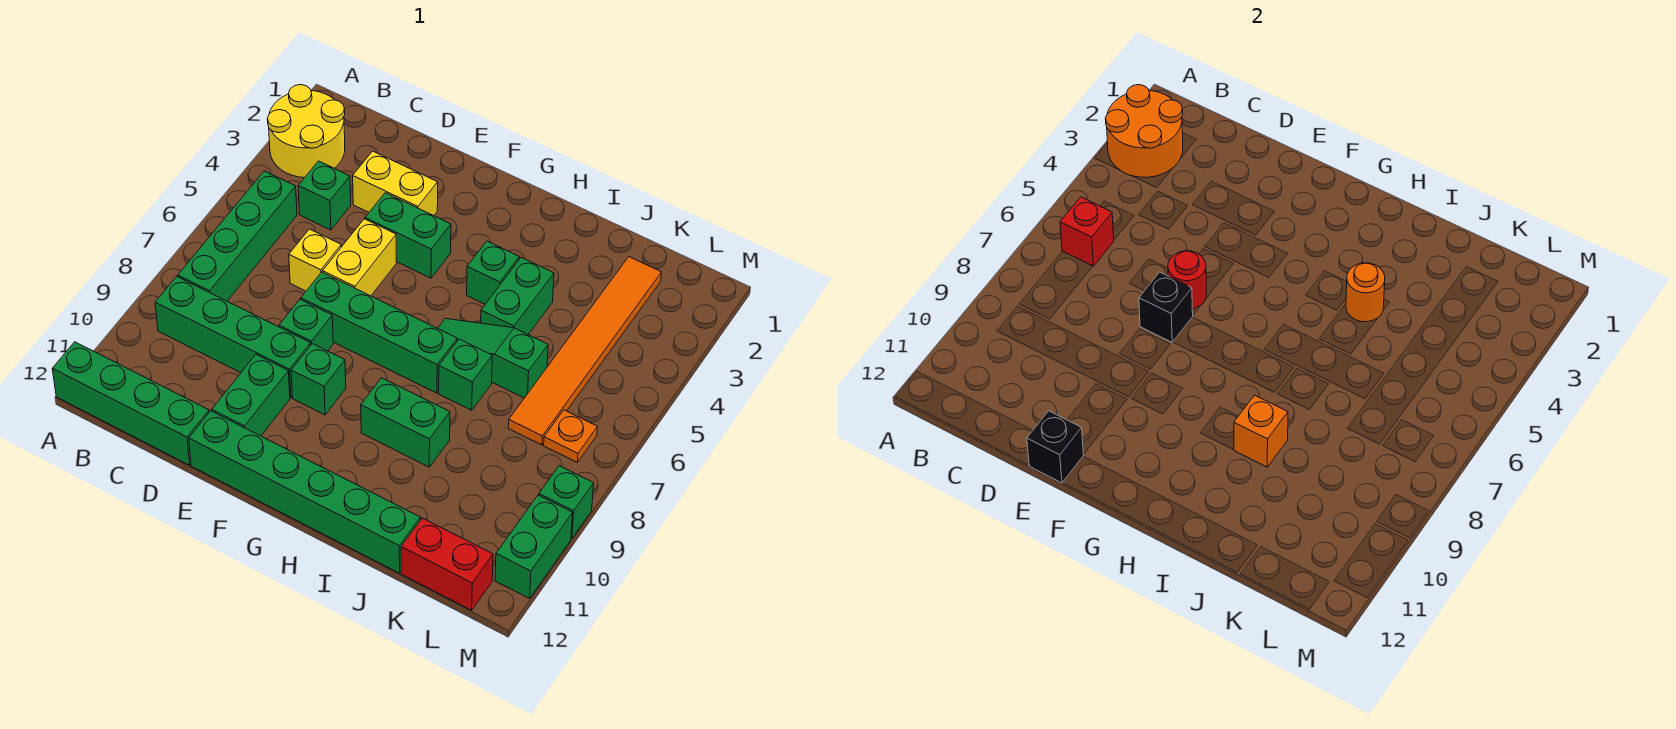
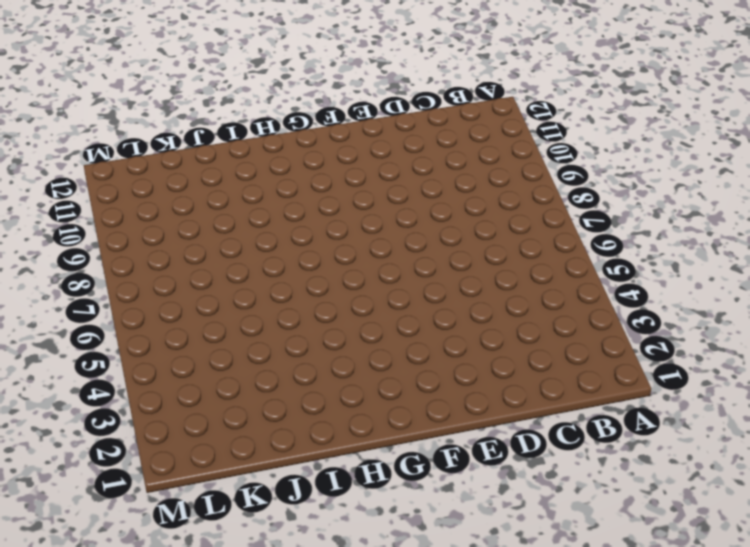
none -> yellow round brick A2:B3 level 1
none -> green brick A12:D12 level 1
none -> green brick B5:B8 level 1
none -> green brick B9:E9 level 1

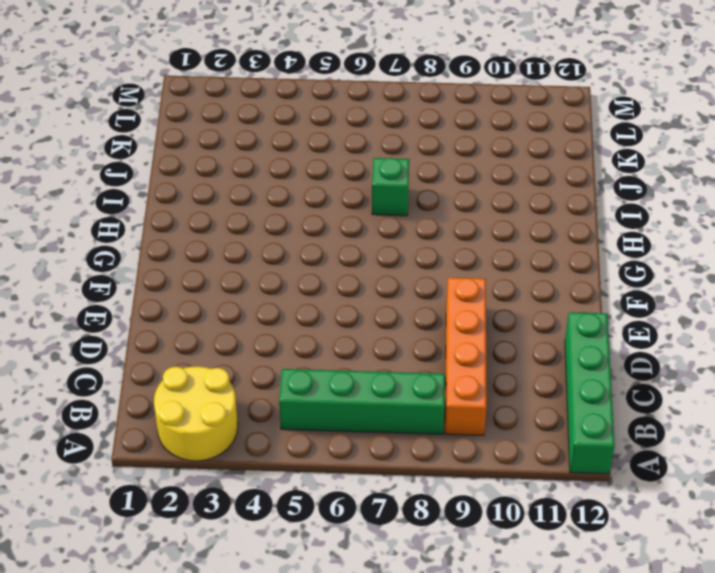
orange brick B9:E9 level 1 -> green brick B9:E9 level 1
none -> green brick C4 level 1
none -> yellow brick D3:E3 level 1
none -> yellow brick D6 level 1
none -> green brick E4:F4 level 1

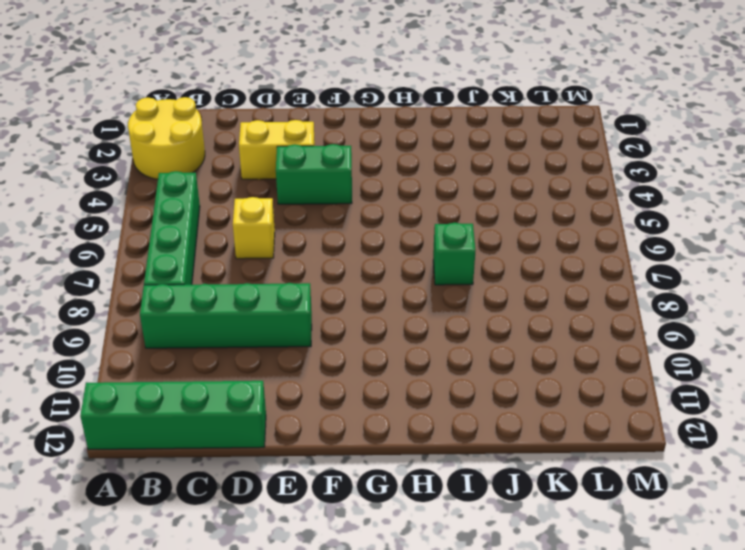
none -> green brick C4 level 1
none -> yellow brick E5:E6 level 1
none -> green brick E7:H7 level 1
none -> green brick E8 level 1

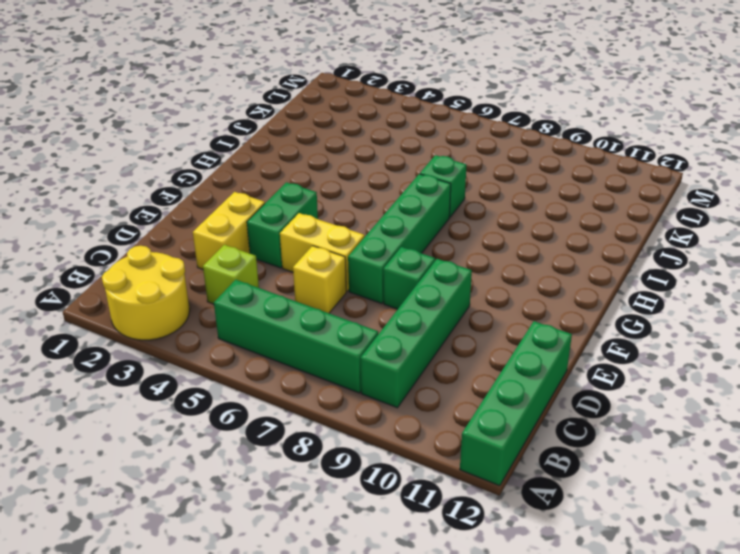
lime brick C4 level 1 -> green brick C4 level 1
none -> green brick E10:E11 level 1
none -> green brick E12:J12 level 1
none -> green brick F9 level 1
none -> green brick H4 level 1

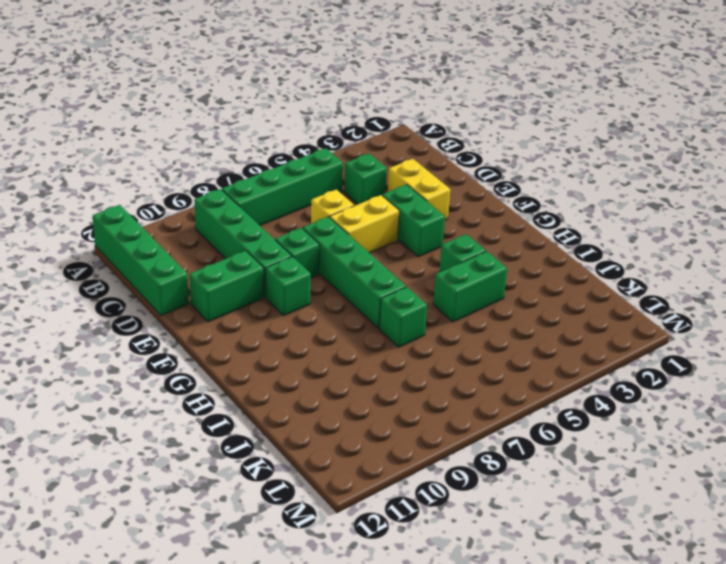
none -> yellow round brick A2:B3 level 1
none -> green brick E12:J12 level 1
none -> green slope H6:J6 level 1 top J
none -> green brick H9:I9 level 1

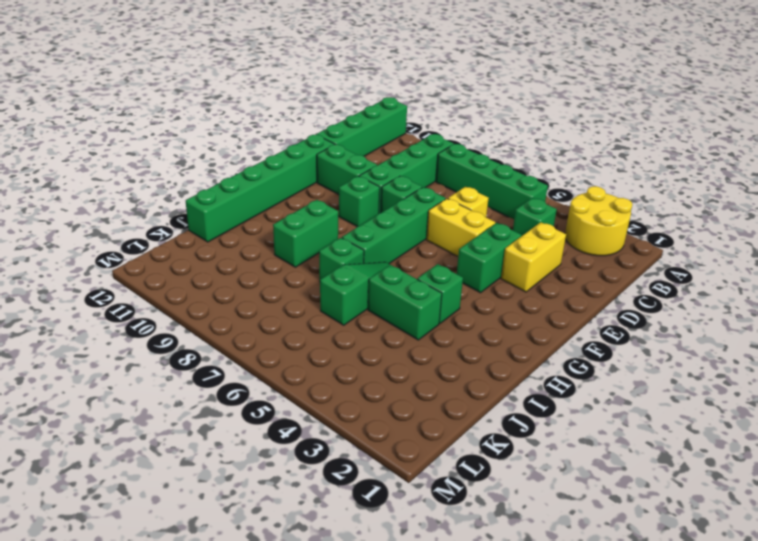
none -> orange tile K2:K7 level 1
none -> red brick K12:L12 level 1
none -> orange plate L7 level 1
none -> green brick M9 level 1

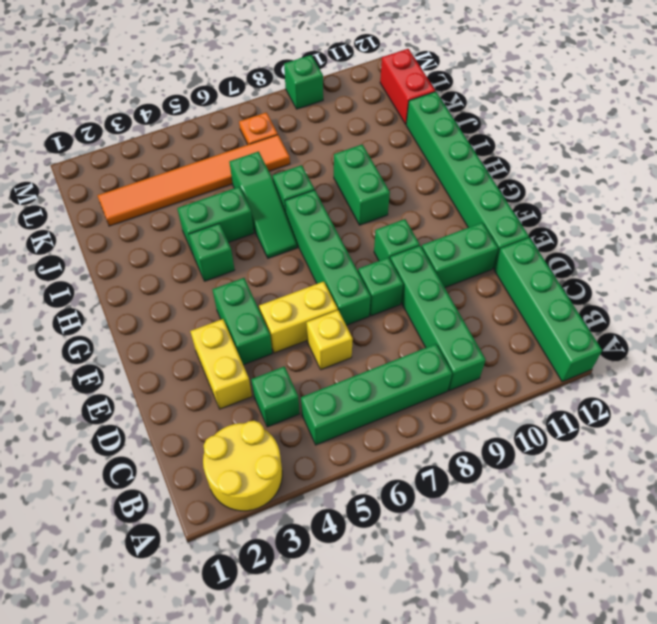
none -> green brick M10:M11 level 1
none -> orange round brick A2:B3 level 2
none -> red brick B6 level 2
none -> red round brick E6 level 2

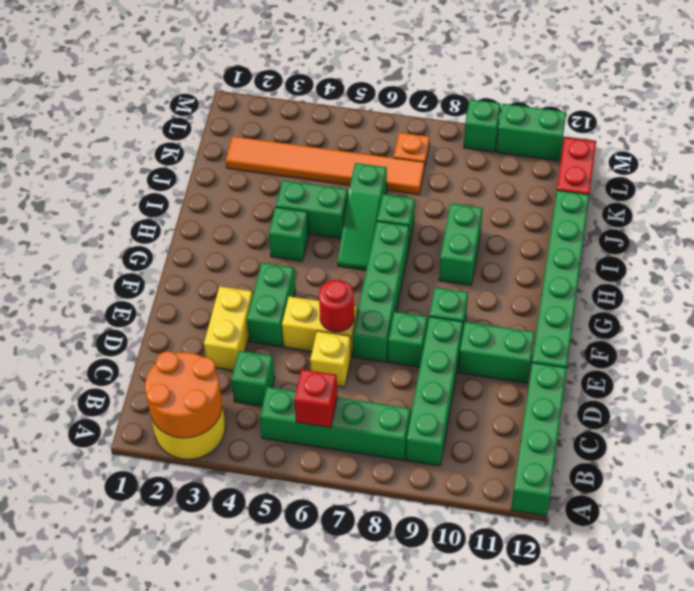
none -> black brick E7 level 2
none -> black brick E12 level 2
none -> orange round brick I4 level 2
none -> orange brick I9 level 2

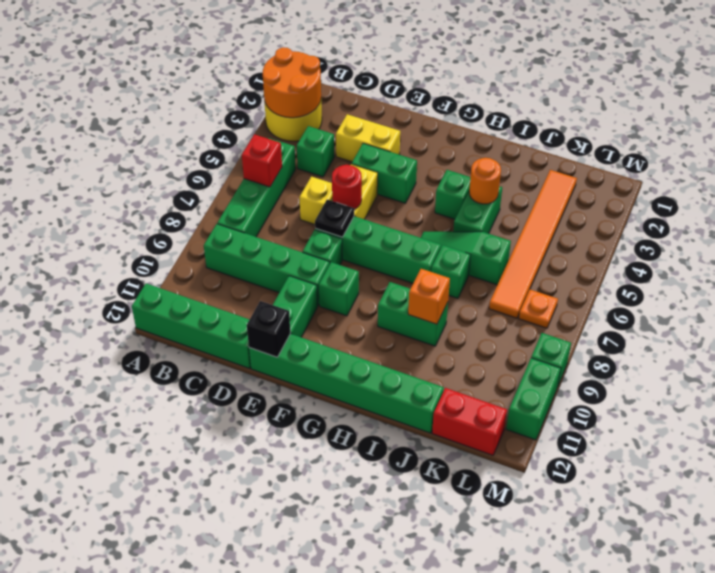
black plate E7 level 2 -> black brick E7 level 2

